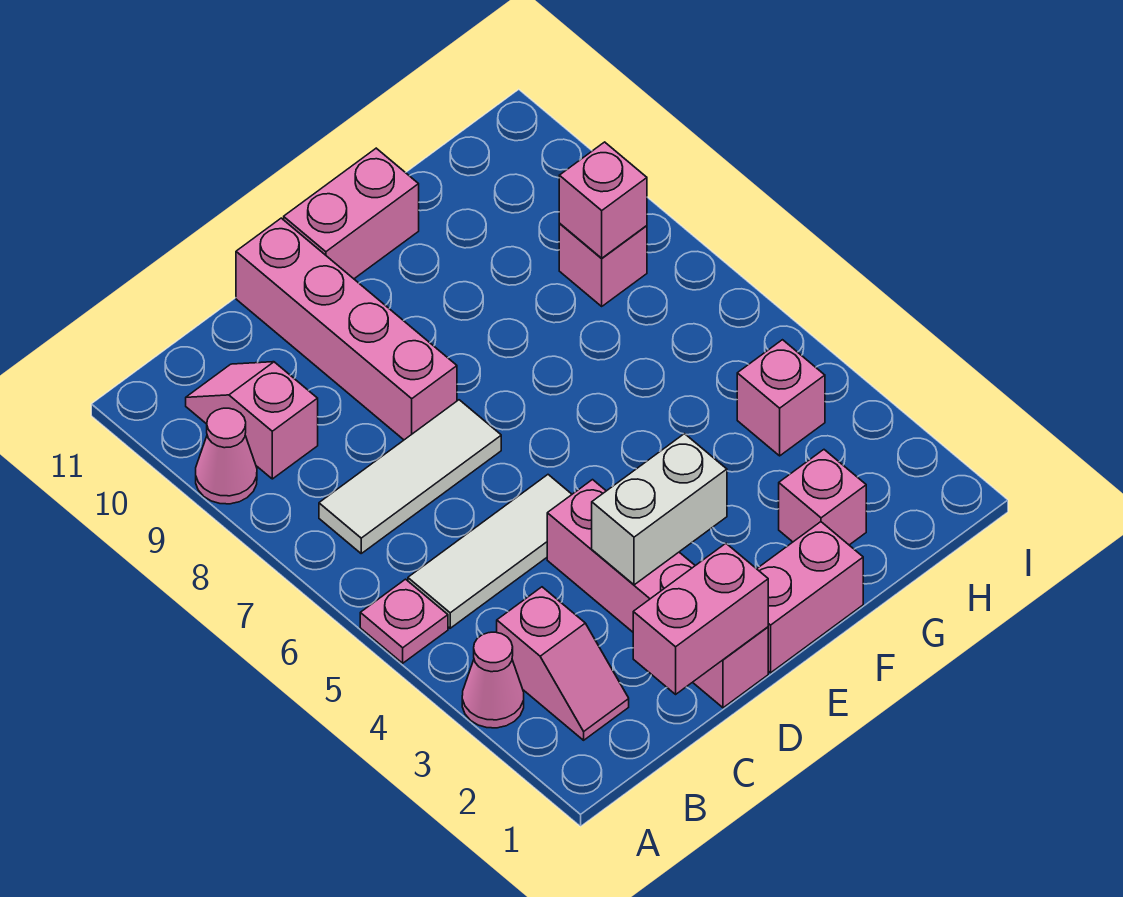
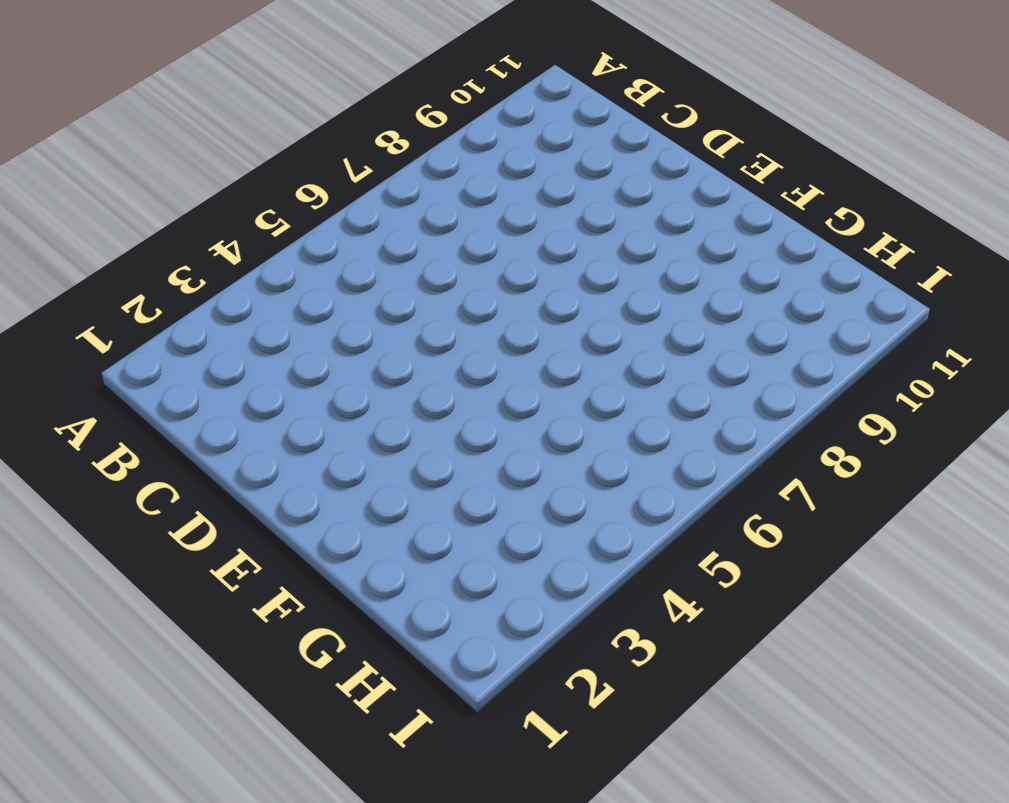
none -> pink cone A3 level 1
none -> pink plate A5 level 1
none -> pink cone A9 level 1

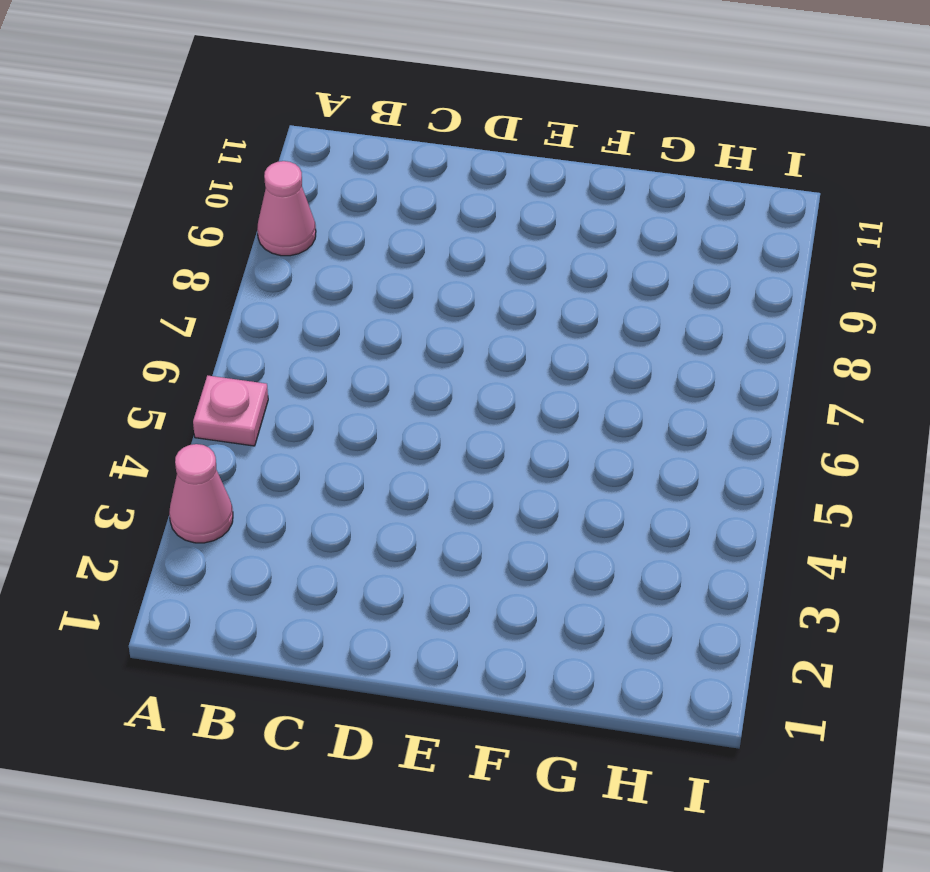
none -> pink slope B2:B3 level 1 top 3
none -> white tile B5:D5 level 1
none -> white tile B7:D7 level 1

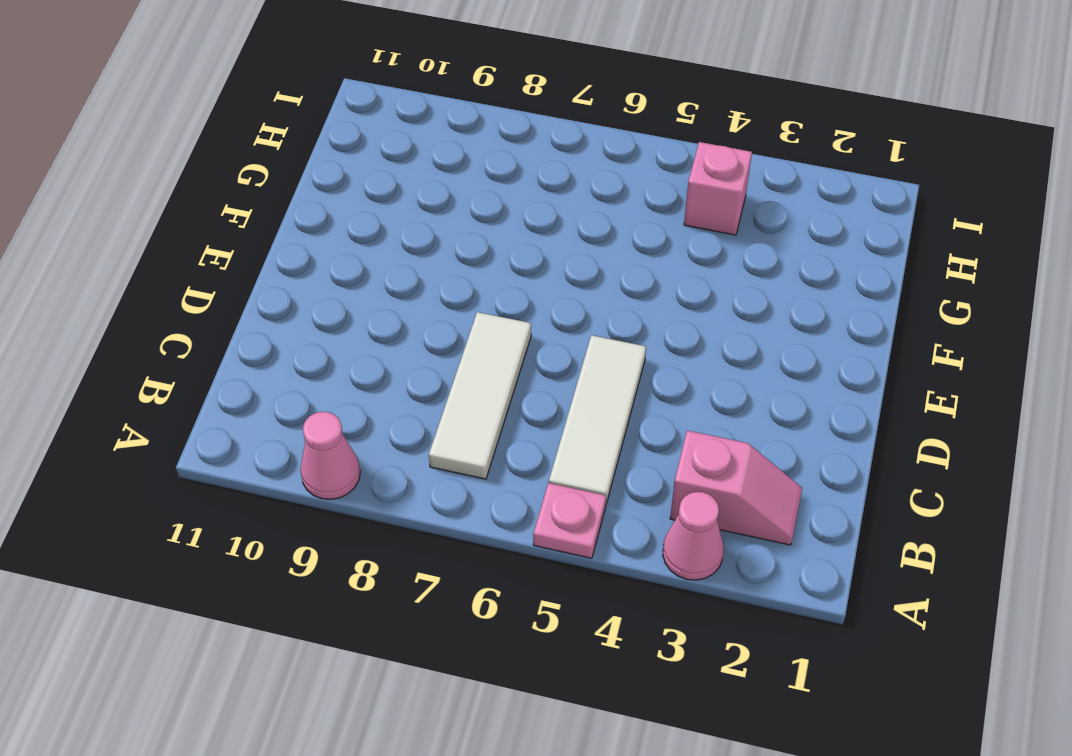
none -> pink slope B9:B10 level 1 top 9
none -> pink brick D1:D4 level 1
none -> pink brick D8:D11 level 1

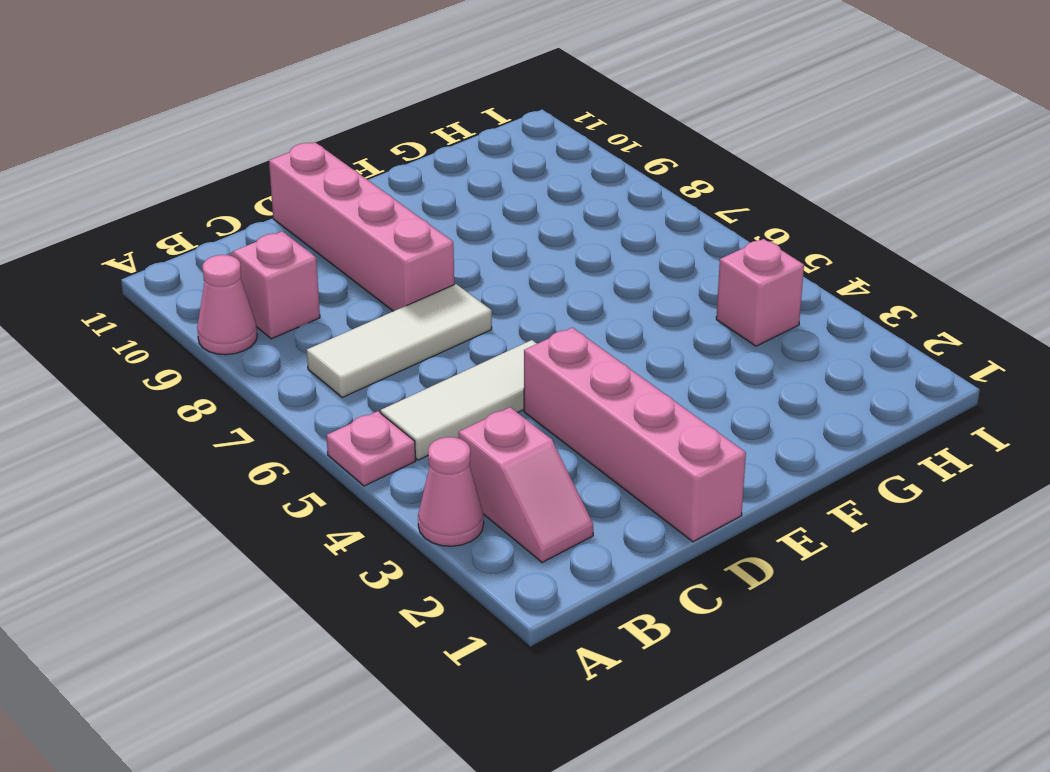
none -> pink brick E1:F1 level 1
none -> pink brick E11:F11 level 1
none -> pink brick G2 level 1

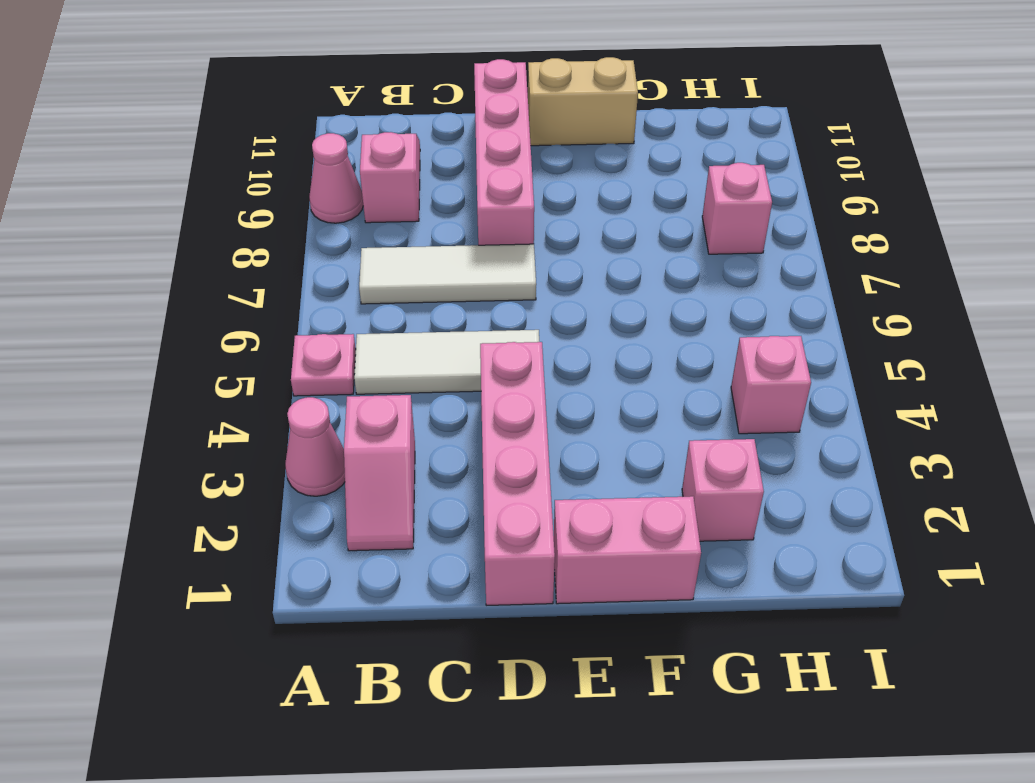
tan brick E11:F11 level 1 -> pink brick E11:F11 level 1
none -> pink brick C1:D1 level 2
none -> white brick D3:E3 level 2
none -> pink brick H8 level 2

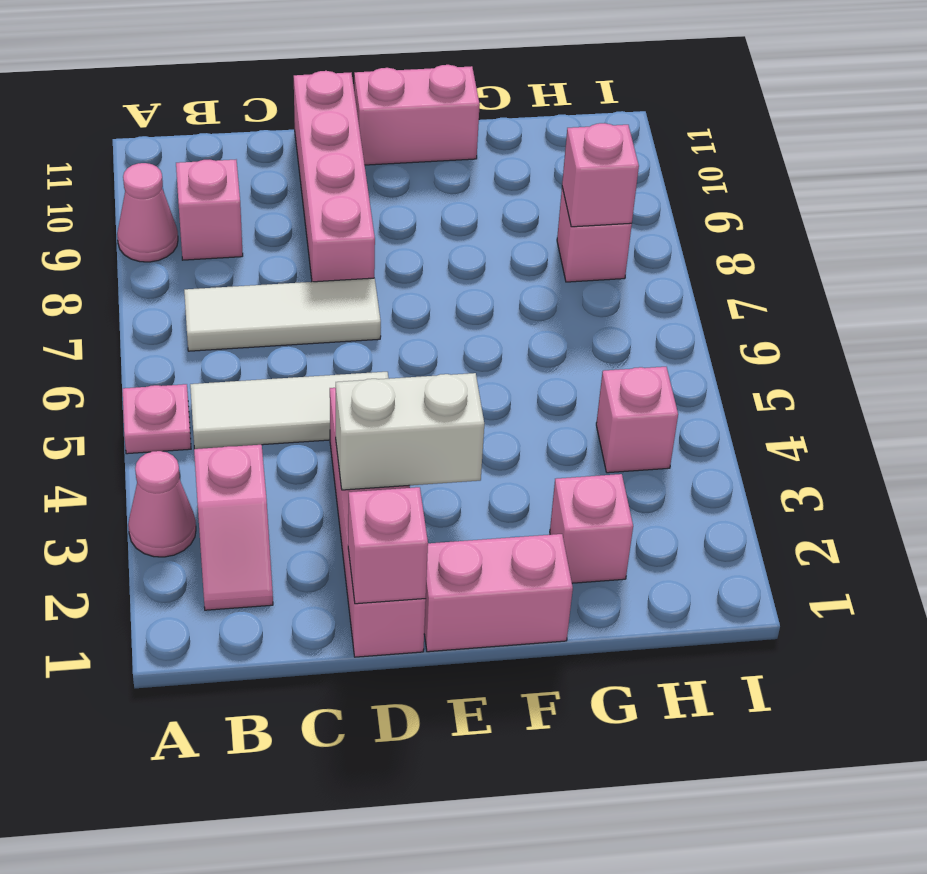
pink brick D1 level 2 -> pink brick C1:D1 level 2

